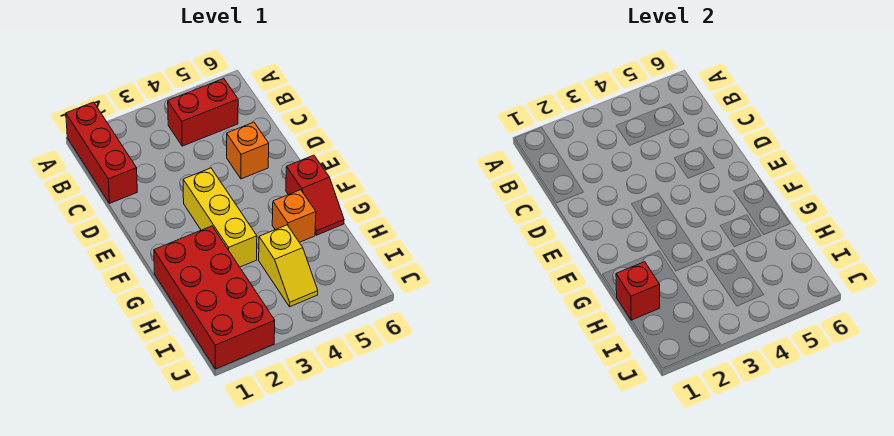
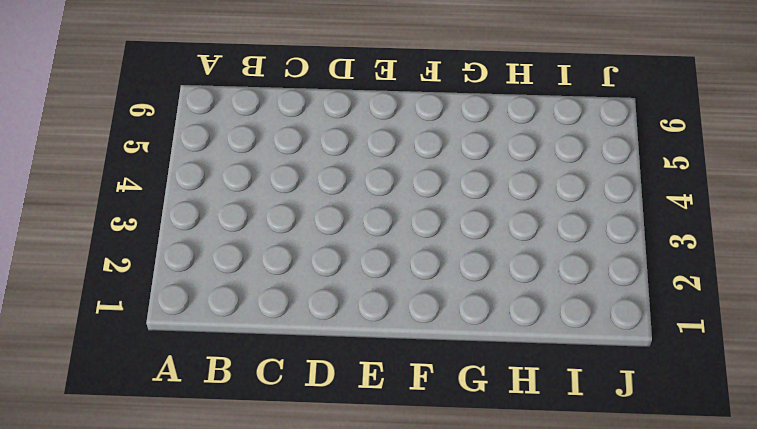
none -> red brick A1:C1 level 1
none -> red brick B4:B5 level 1

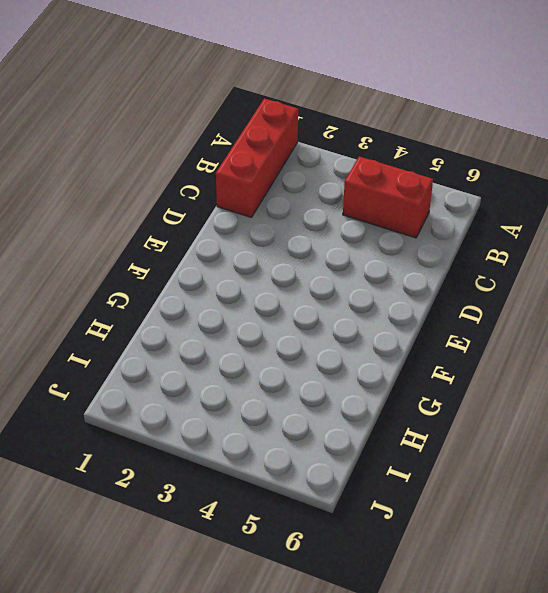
none -> orange brick D5 level 1
none -> yellow brick E3:G3 level 1

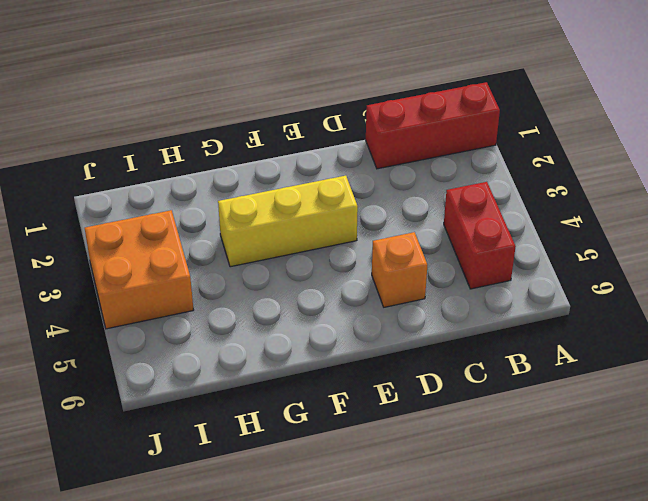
orange brick I3:J4 level 1 -> yellow slope H4:I4 level 1 top H
none -> red slope F6:G6 level 1 top F
none -> red brick G1:J2 level 1

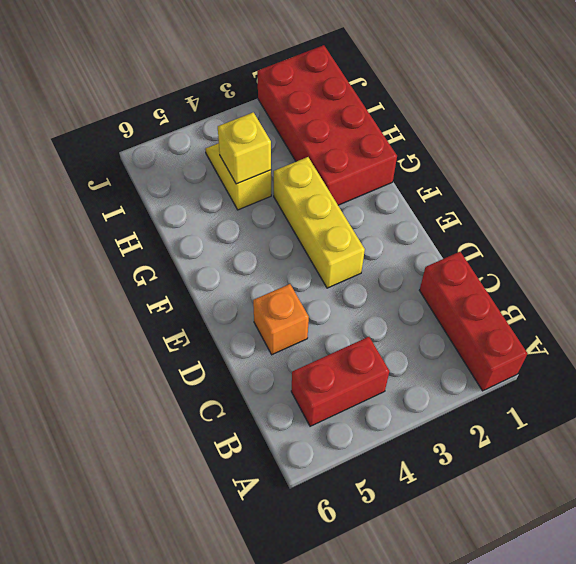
yellow brick H4 level 2 -> none
none -> red slope F6:G6 level 1 top F
none -> orange brick G5 level 1

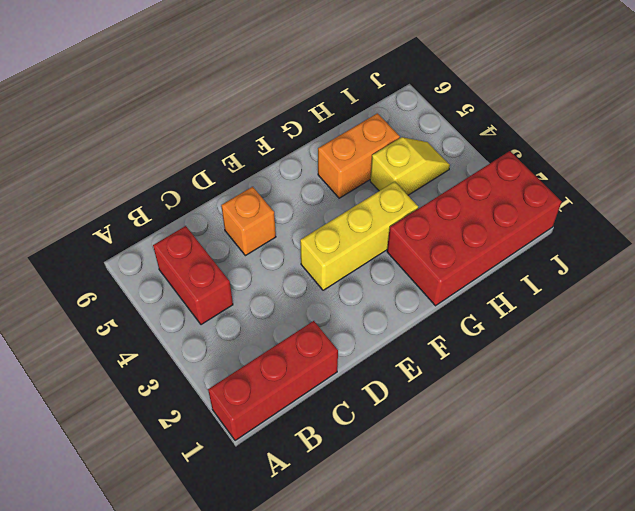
orange brick G5:H5 level 1 -> orange brick G5 level 1
none -> red slope F6:G6 level 1 top F
none -> red brick H1 level 2

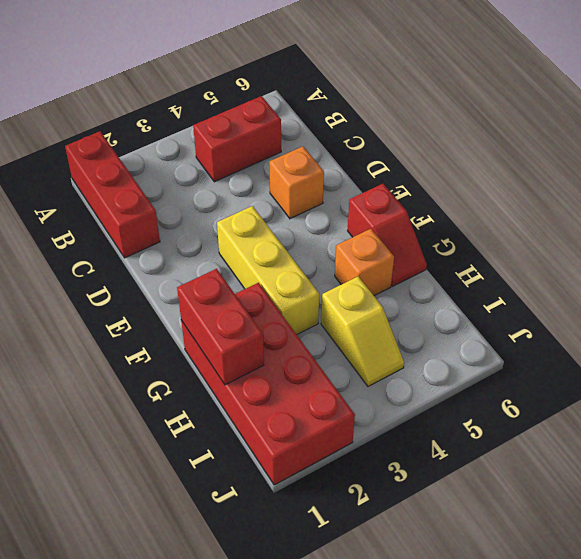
red brick G1:H1 level 2 -> red brick H1 level 2

